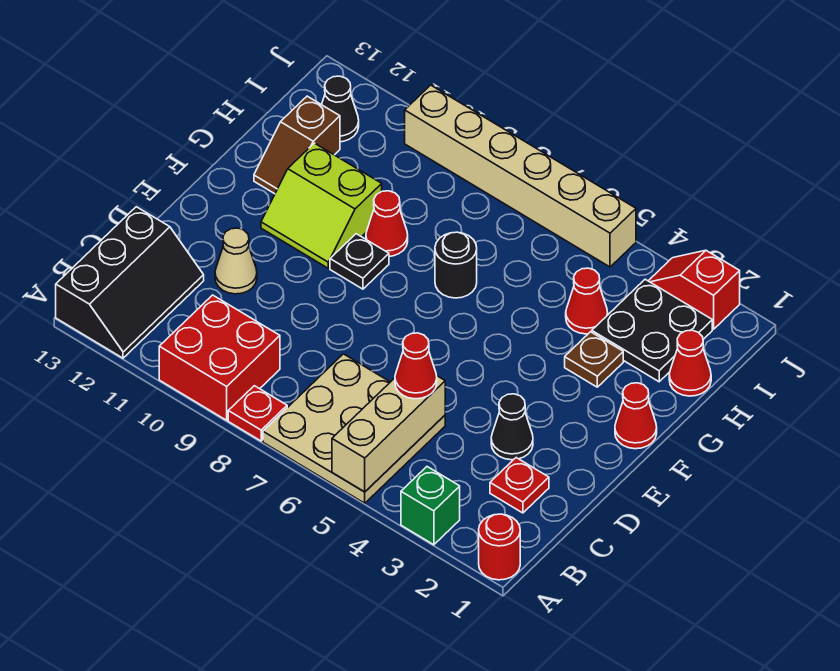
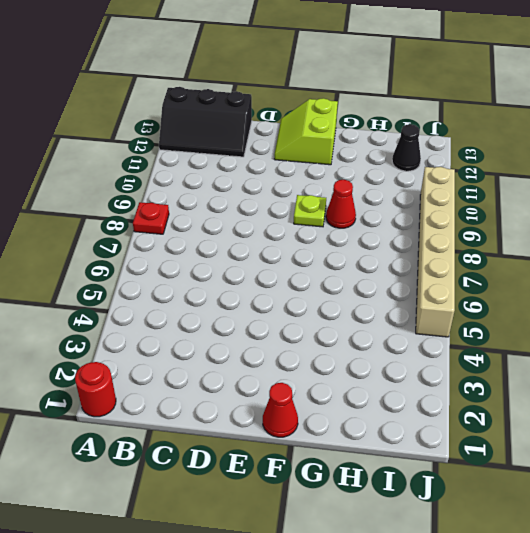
lime slope E12:F13 level 1 top F -> lime slope F10:G11 level 1 top G
lime plate F9 level 1 -> black plate F9 level 1
none -> green brick A3 level 1
none -> tan plate A5:C7 level 1
none -> red brick A9:B10 level 1

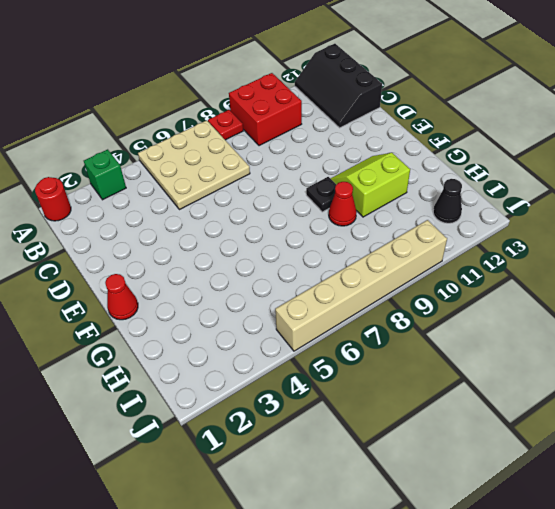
none -> red plate C2 level 1
none -> black cone D3 level 1
none -> tan cone D11 level 1

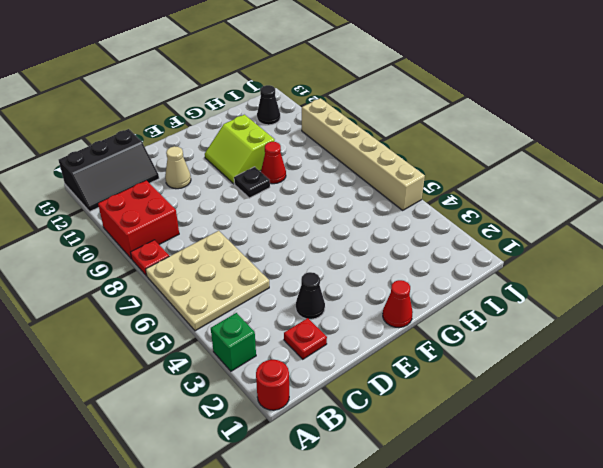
none -> brown plate G3 level 1
none -> black round brick G7 level 1
none -> brown slope G12:H12 level 1 top H

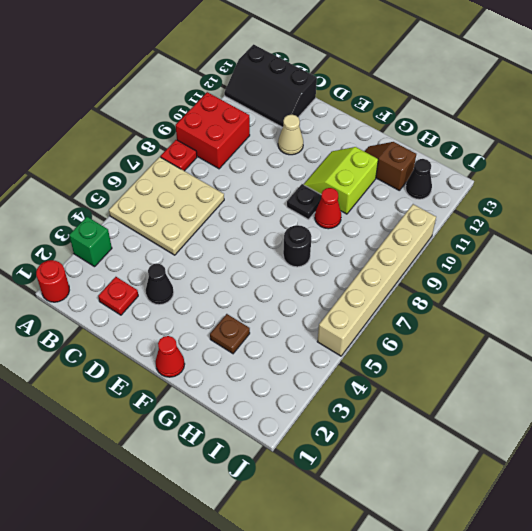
none -> red cone H1 level 1
none -> black plate H2:I3 level 1
none -> red cone H4 level 1

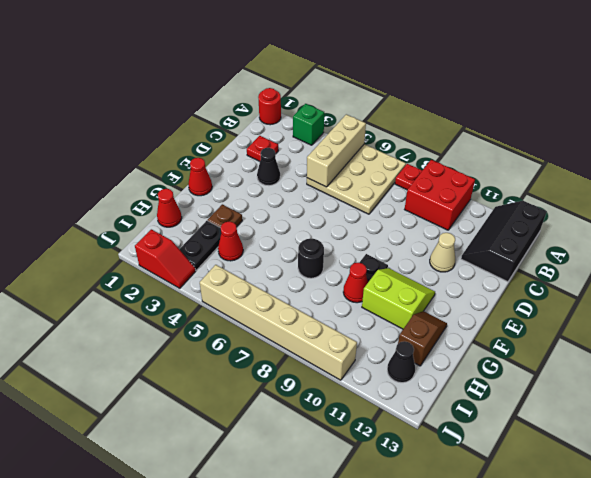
black plate H3:I3 level 1 -> black plate H2:I3 level 1
none -> red cone C5 level 3

